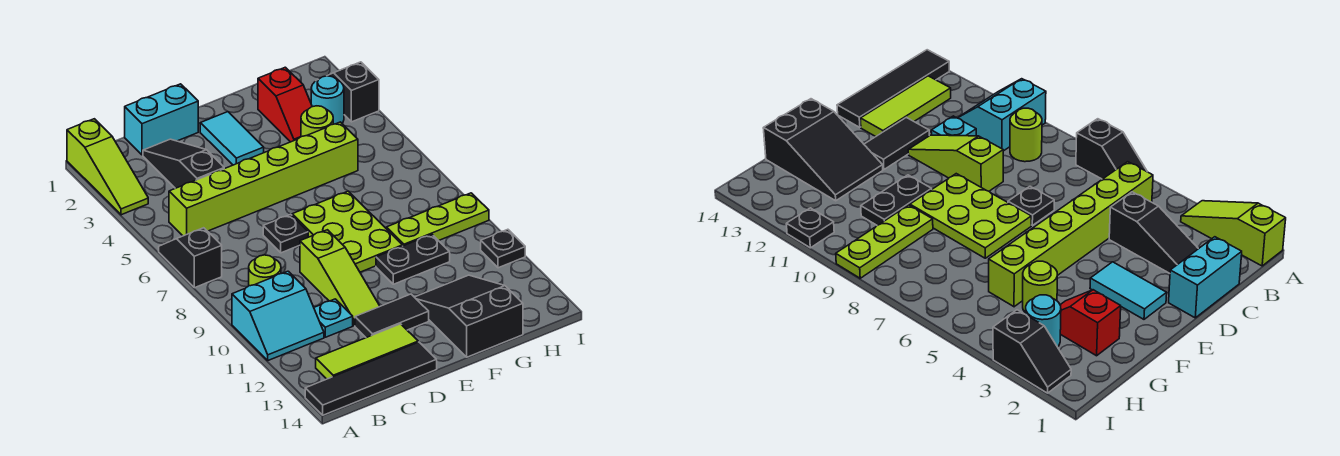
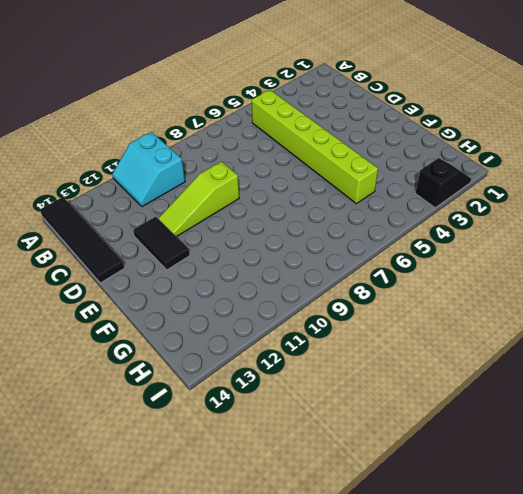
none -> lime slope A1:A3 level 1 top 1
none -> black slope A6:A7 level 1 top 7
none -> lime round brick B9 level 1

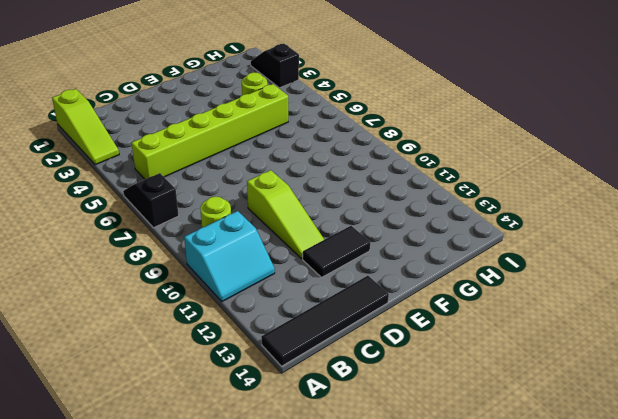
none -> lime tile B13:D13 level 1
none -> cyan brick C1:D1 level 1
none -> black slope C2:C4 level 1 top 4

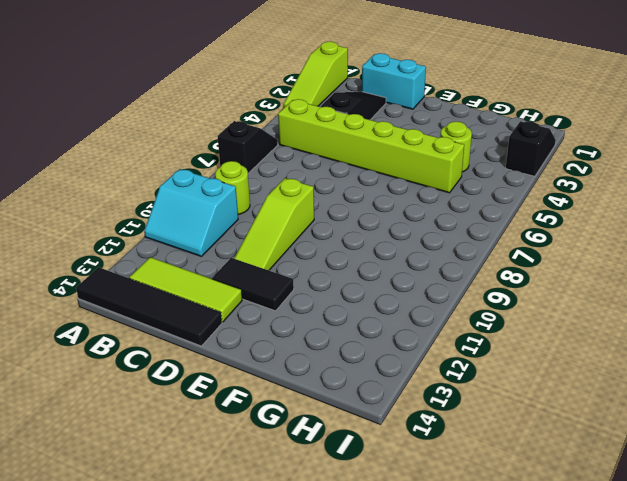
none -> cyan plate C11 level 1
none -> black plate D7 level 1
none -> cyan tile E2:E3 level 1

